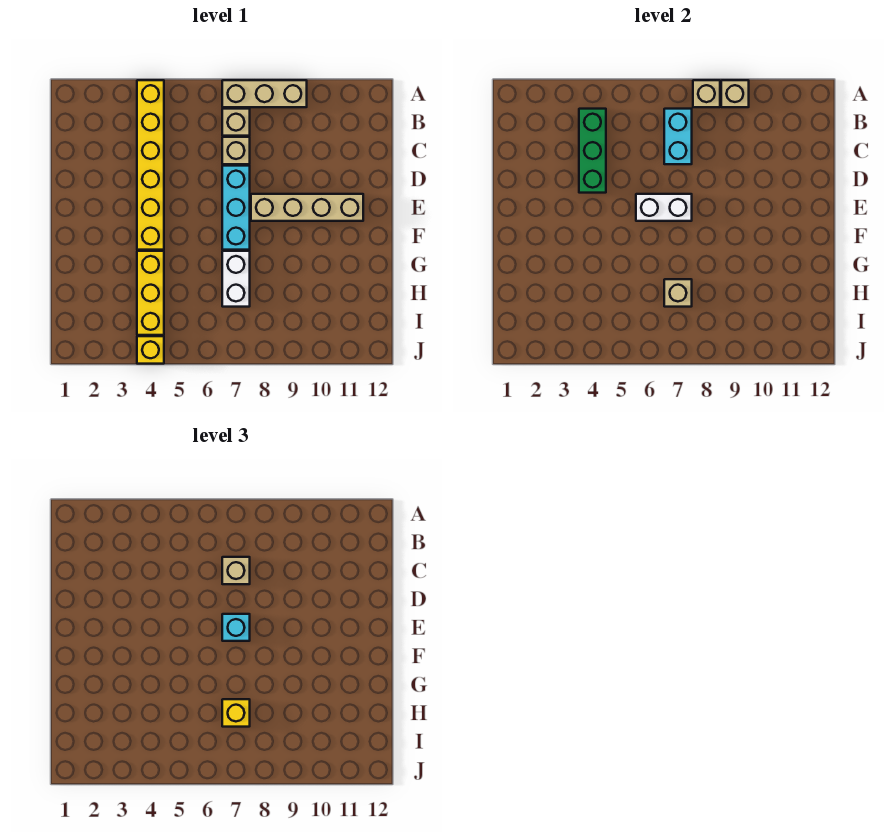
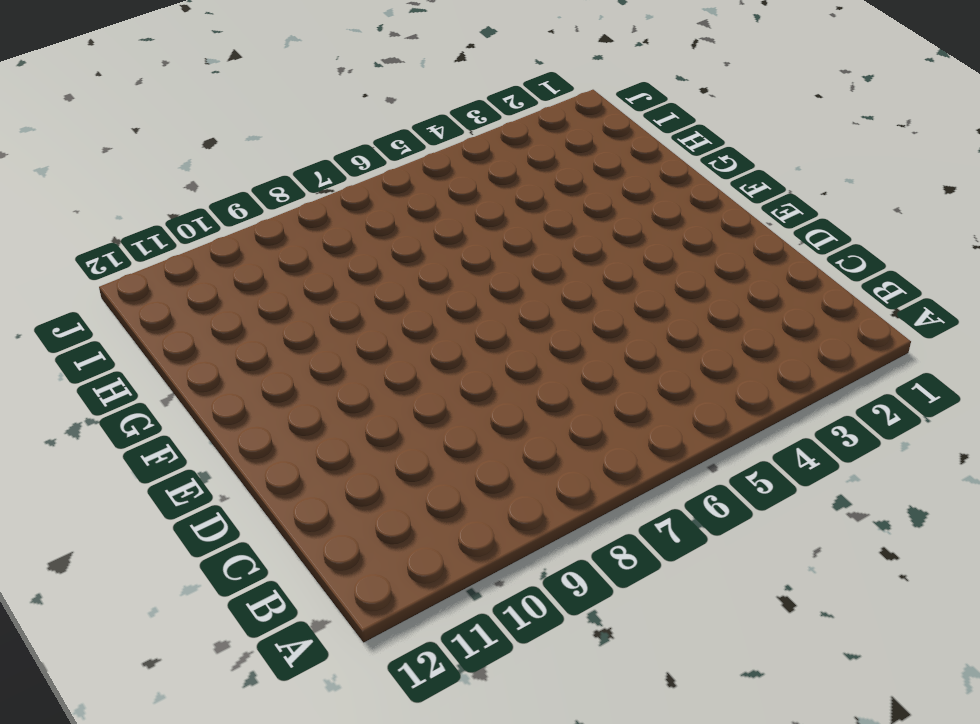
none -> yellow brick A4:F4 level 1
none -> tan brick A7:A9 level 1
none -> tan brick B7 level 1

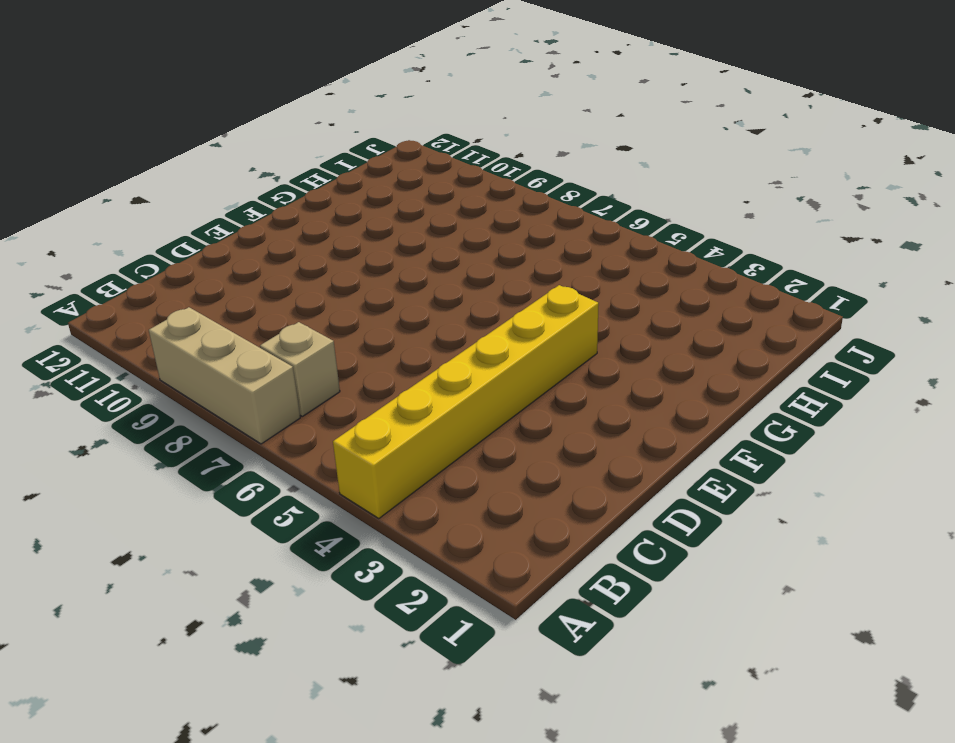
none -> tan brick C7 level 1
none -> cyan brick D7:F7 level 1
none -> tan brick E8:E11 level 1

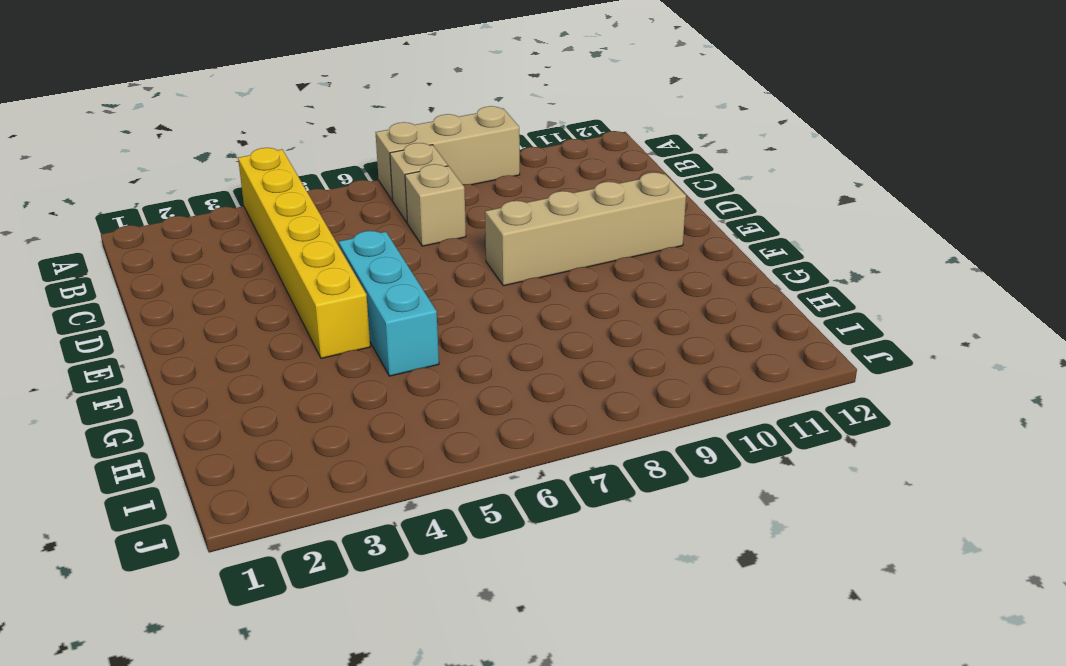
cyan brick E5:G5 level 1 -> cyan brick D7:F7 level 1
none -> yellow brick G4:I4 level 1
none -> white brick G7:H7 level 1
none -> yellow brick J4 level 1

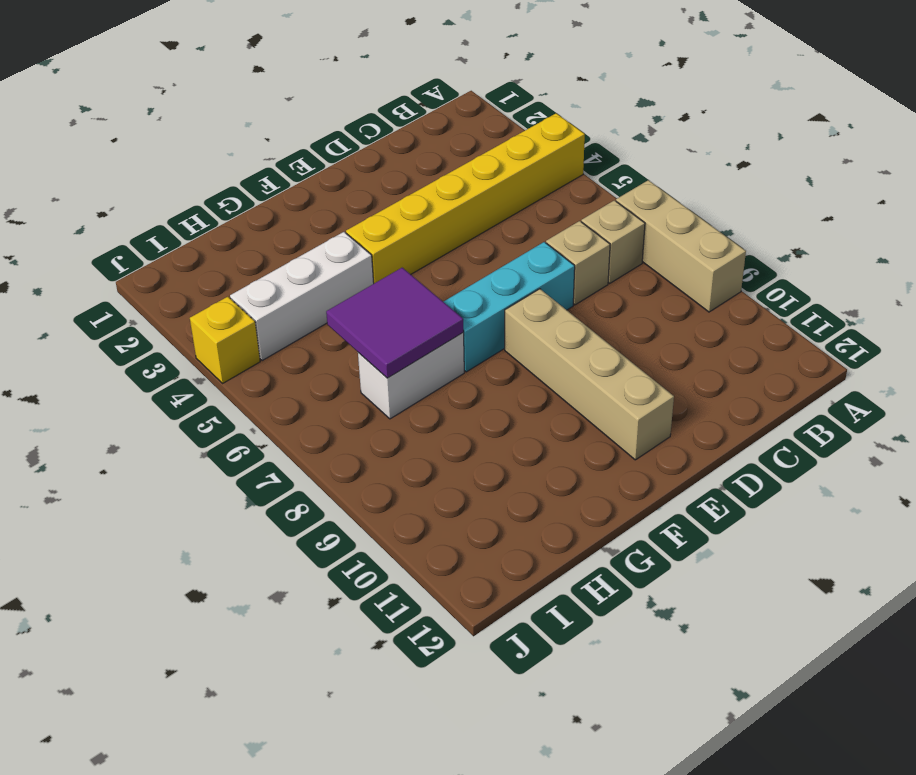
white brick G4:I4 level 1 -> yellow brick G4:I4 level 1
purple tile G6:H7 level 2 -> tan brick H7 level 2
none -> tan brick A8 level 2
none -> tan brick A9 level 2
none -> green brick B4:D4 level 2

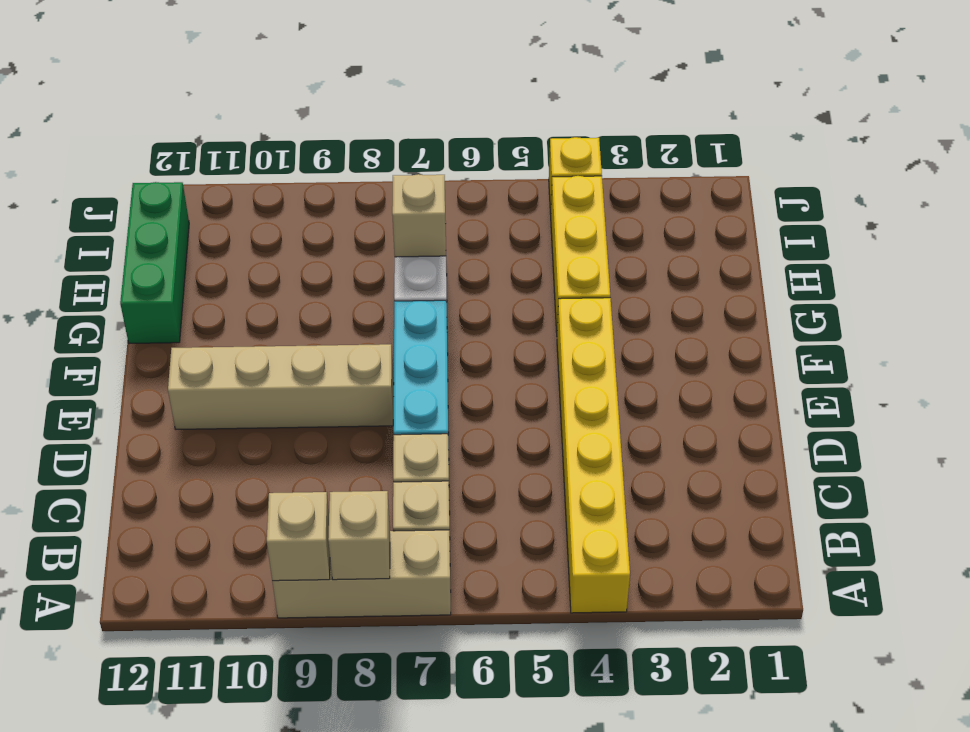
green brick G12:I12 level 1 -> green brick B4:D4 level 2
none -> cyan brick B7:C7 level 2
none -> white brick E6:E7 level 2
none -> tan brick C7 level 3

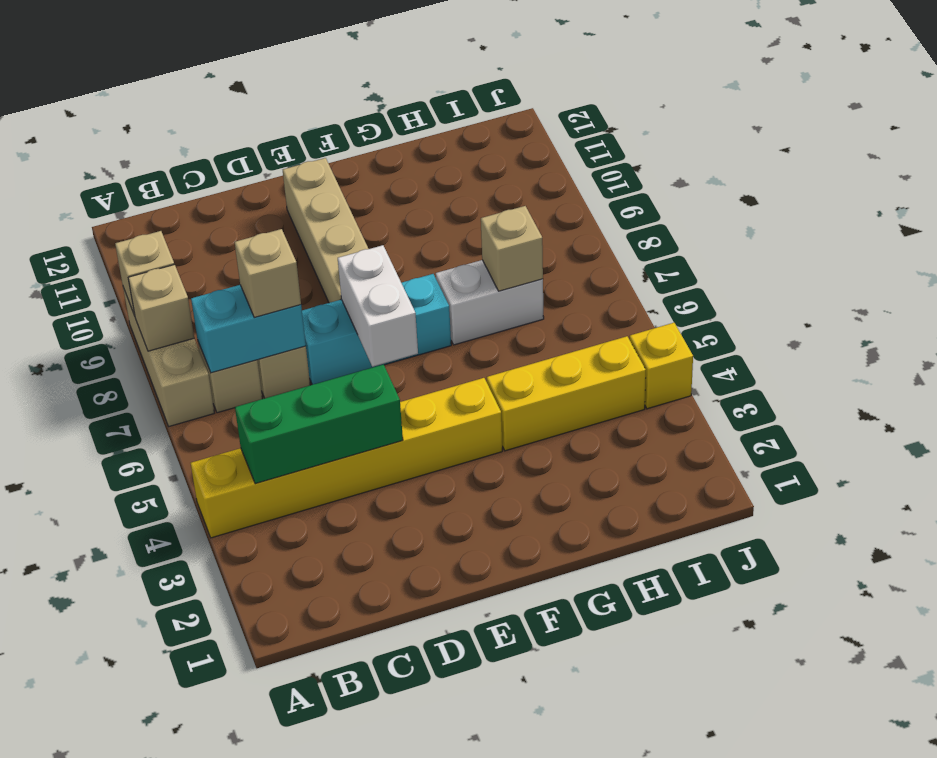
none -> cyan brick E7 level 3
none -> yellow brick H7 level 3

